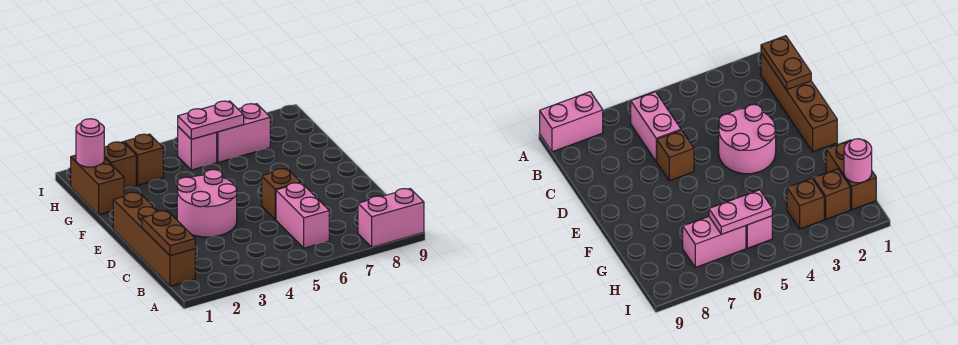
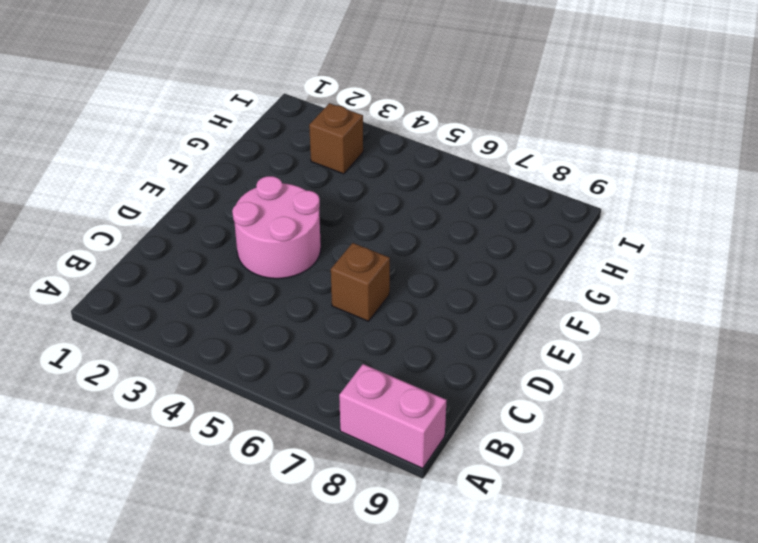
none -> brown brick B1:E1 level 1
none -> pink brick B6:C6 level 1
none -> brown brick G1:H1 level 1

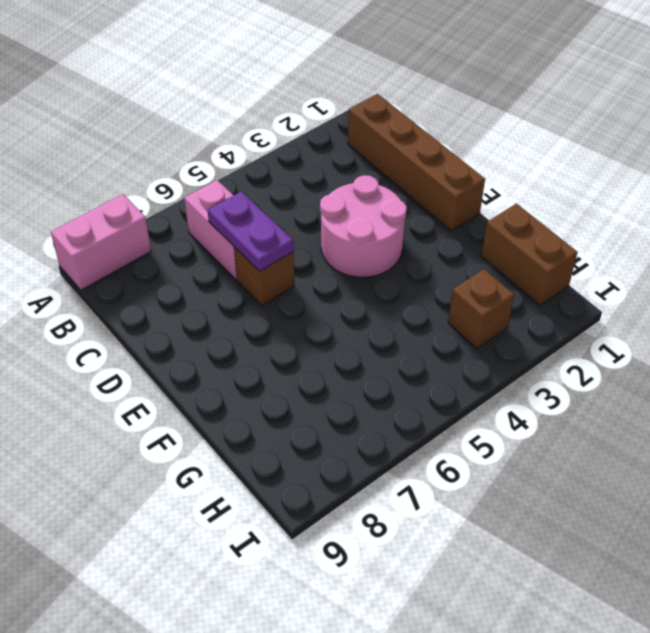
purple plate C6:D6 level 2 -> none
none -> brown brick H2 level 1
none -> pink brick H5 level 1
none -> pink brick H6:H7 level 1

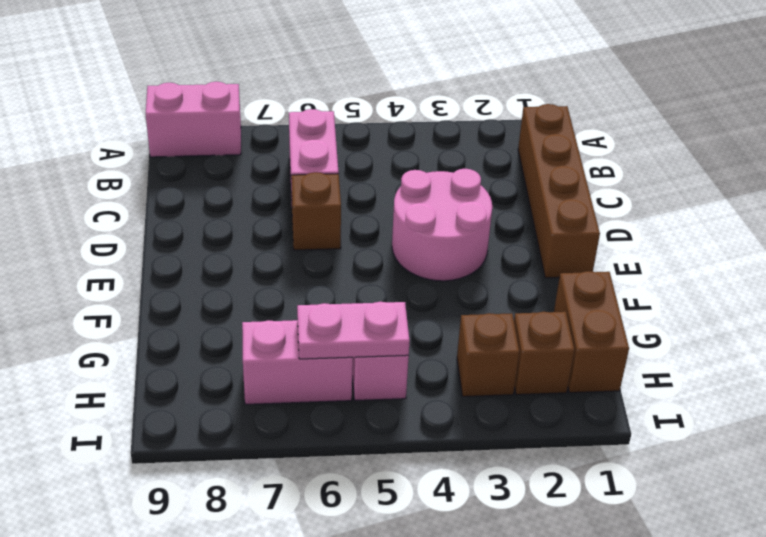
none -> brown plate B1:C1 level 2
none -> pink round brick H1 level 2

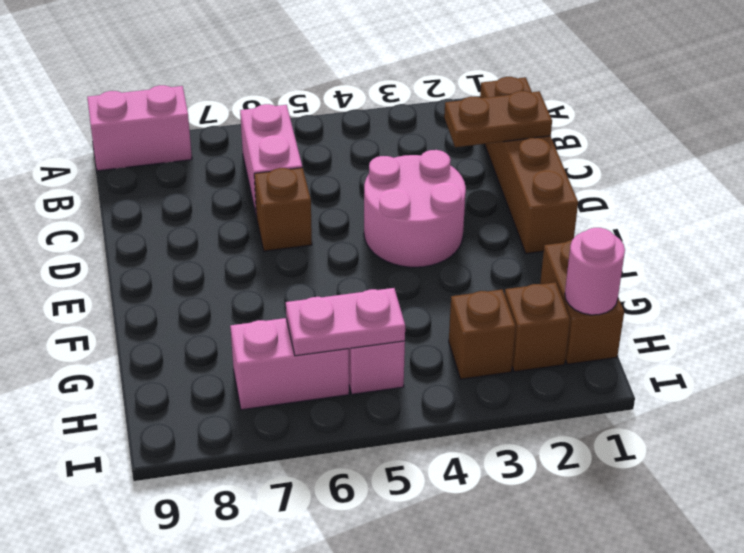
brown plate C1:C2 level 2 -> brown plate B1:C1 level 2

